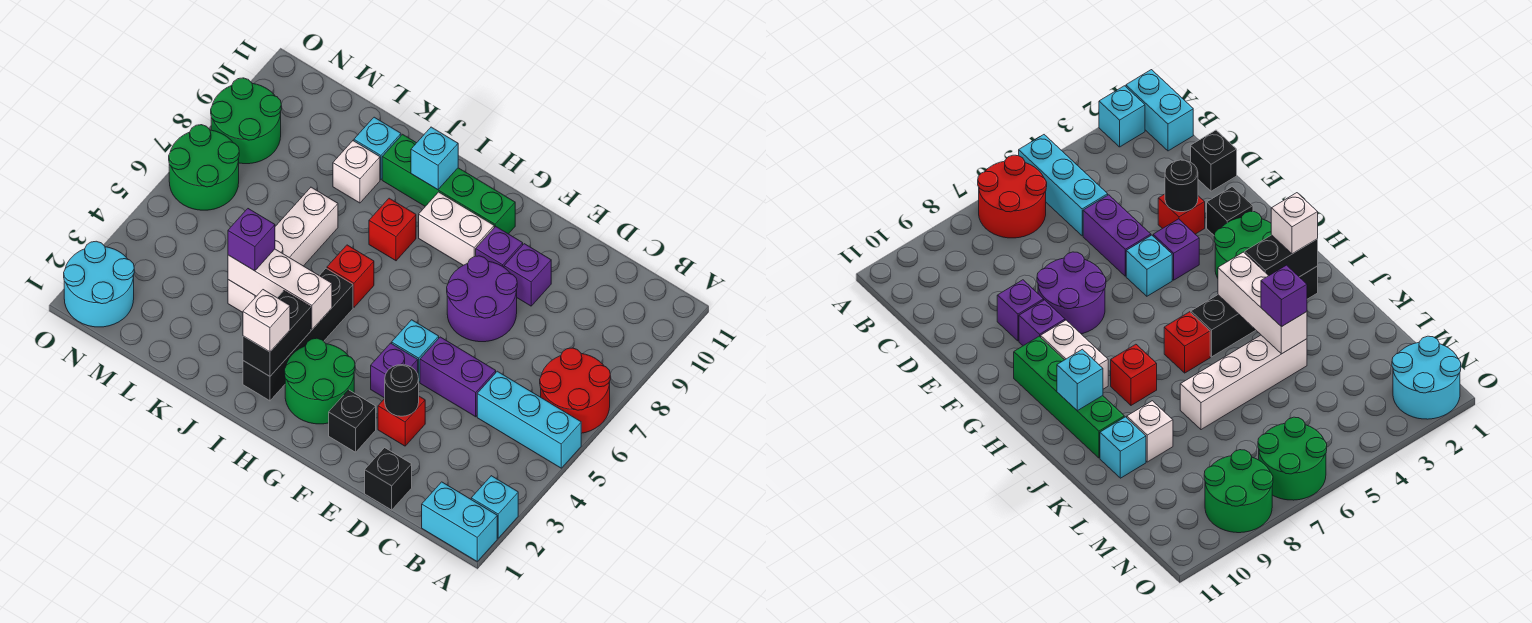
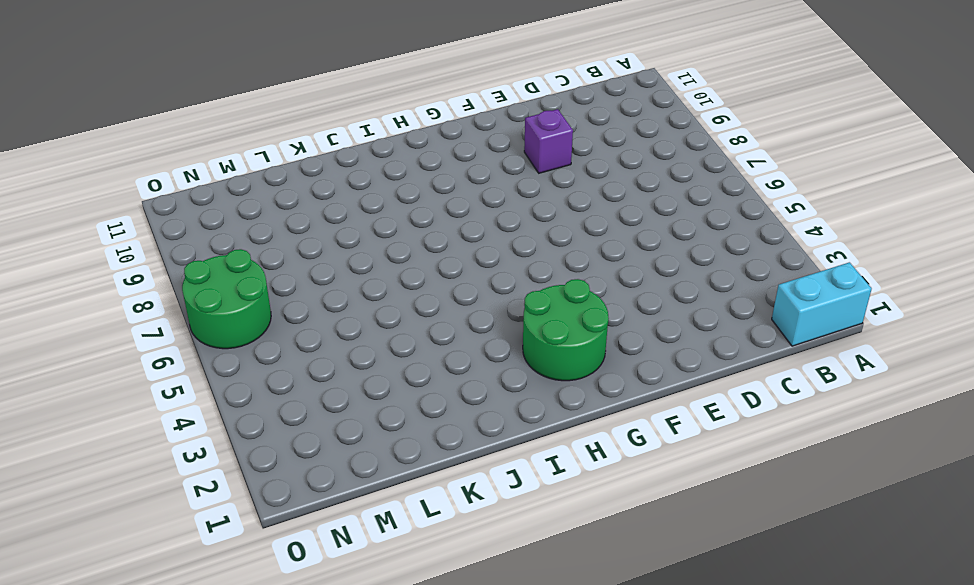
none -> cyan brick A2 level 1
none -> cyan brick A5:C5 level 1
none -> red round brick A6:B7 level 1
none -> black brick D1 level 1

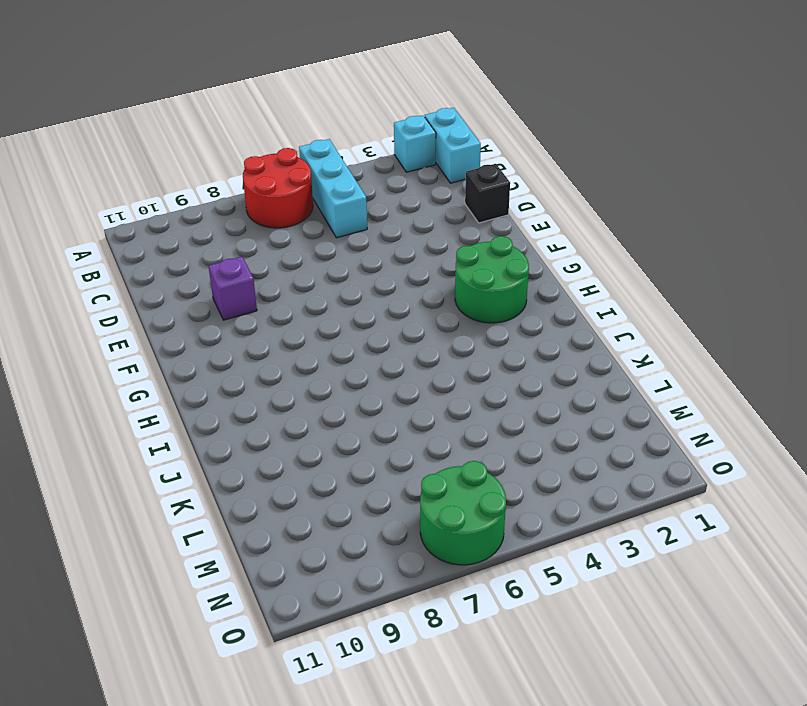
none -> purple brick D5:E5 level 1
none -> red brick E3 level 1
none -> purple round brick E7:F8 level 1
none -> black brick F2 level 1

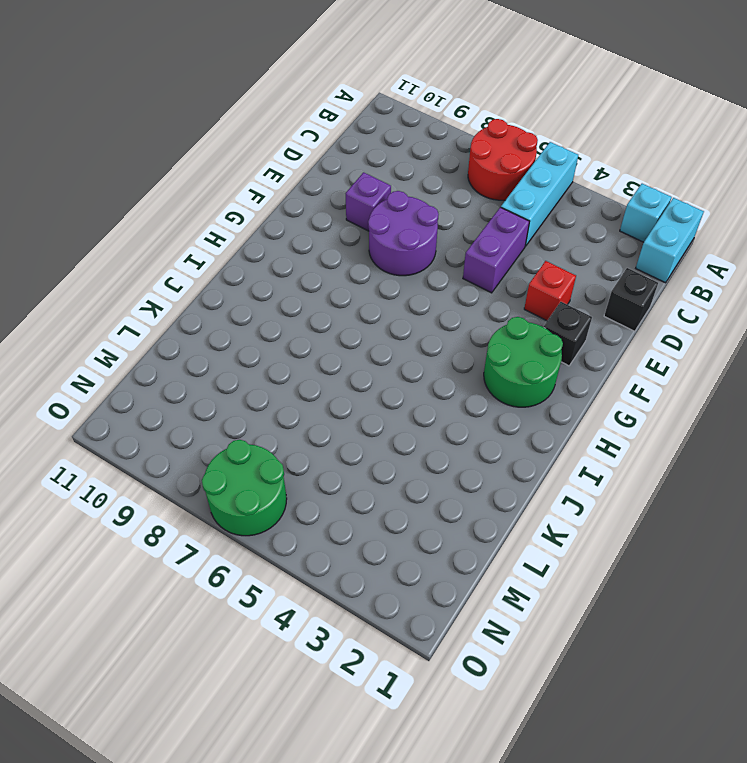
none -> purple brick F4 level 1
none -> cyan brick F5 level 1
none -> purple brick F9 level 1
none -> white brick G9:H9 level 1

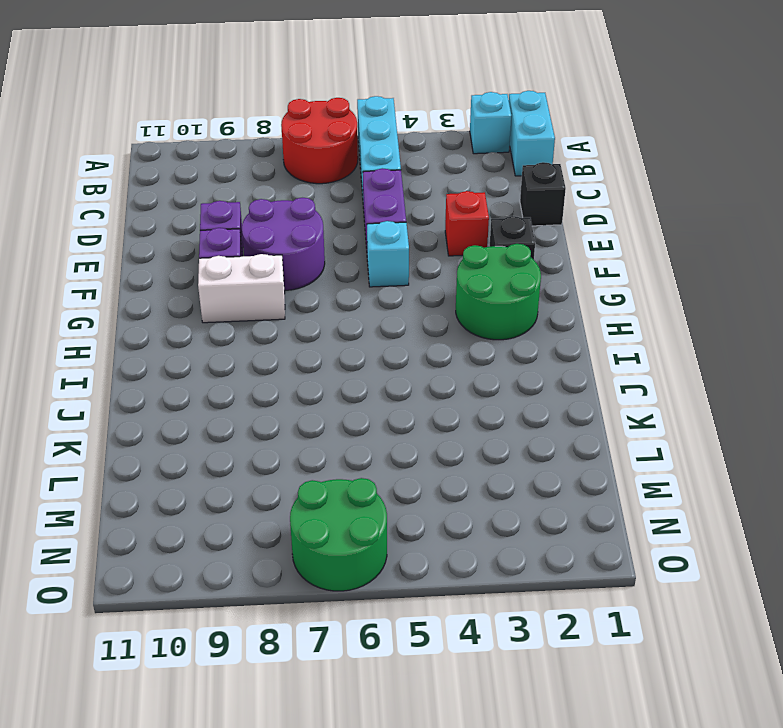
white brick G8:G9 level 1 -> white brick G9:H9 level 1
none -> purple brick F4 level 1
none -> green brick G10:J10 level 1
none -> black brick I2:I5 level 1
none -> red brick I6 level 1

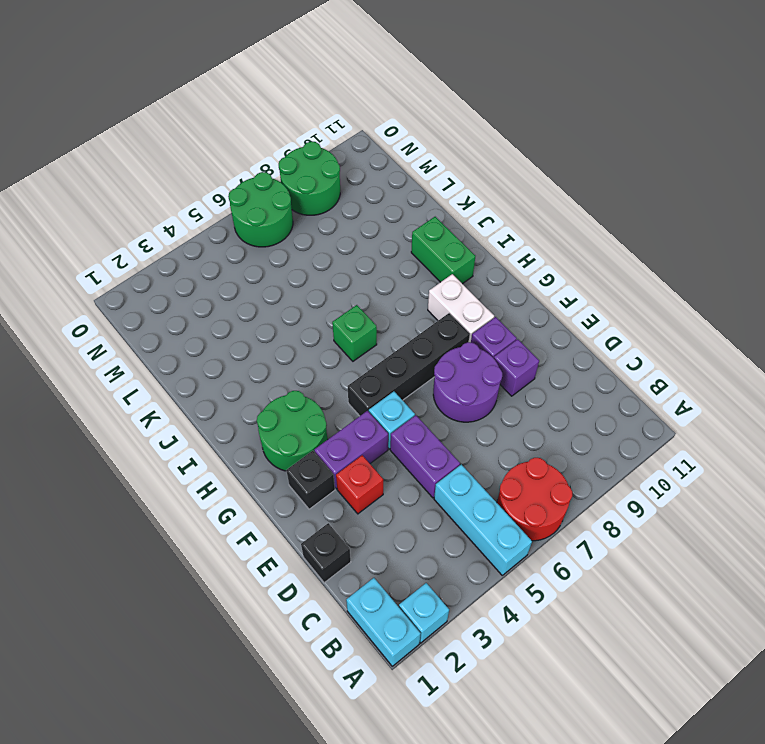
purple brick F3:F4 level 1 -> purple brick F4 level 1
black brick G5:G8 level 1 -> black brick I2:I5 level 1
green brick I6 level 1 -> red brick I6 level 1
green brick I10:J10 level 1 -> green brick G10:J10 level 1
none -> red brick I8 level 1
none -> white brick K4:K7 level 1
none -> white brick K9 level 1
none -> cyan brick K10 level 1

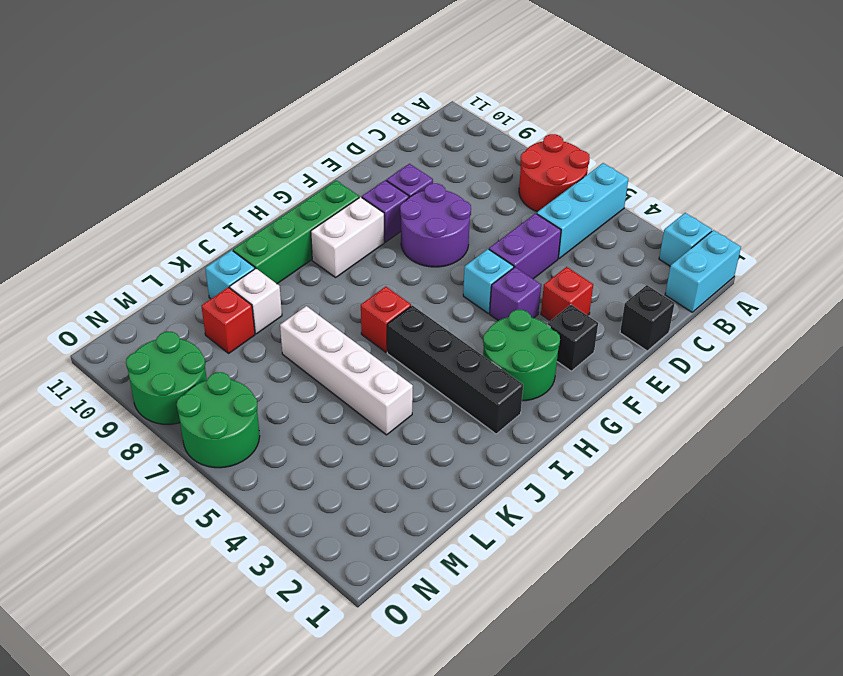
red brick L9 level 1 -> red brick I8 level 1
none -> cyan round brick N1:O2 level 1
none -> black round brick E3 level 2
none -> black brick I2:I3 level 2
none -> white brick I4:K4 level 2

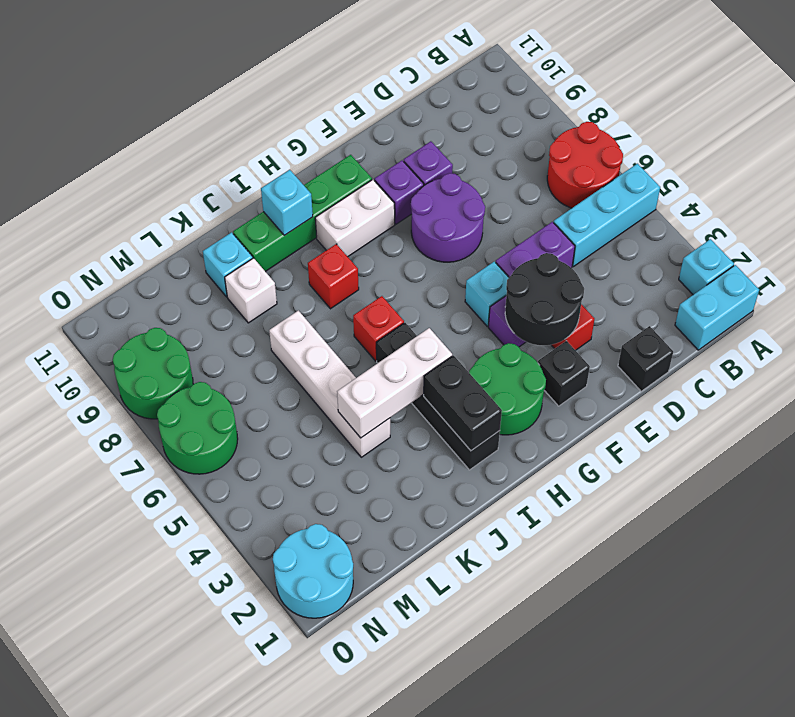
black round brick E3:F4 level 2 -> black round brick E3 level 2
none -> white brick I2 level 3
none -> purple brick K4 level 3

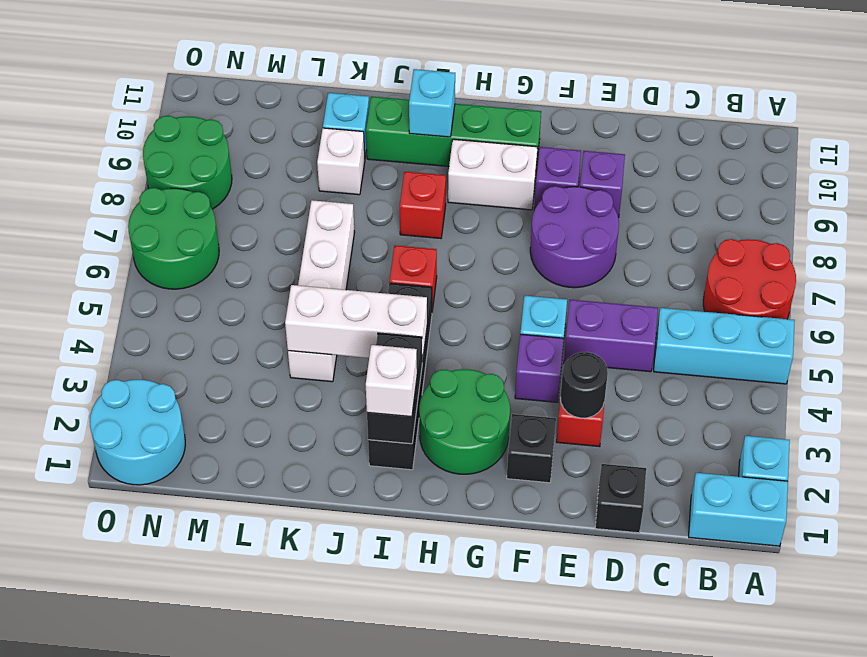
none -> purple brick K4 level 3

